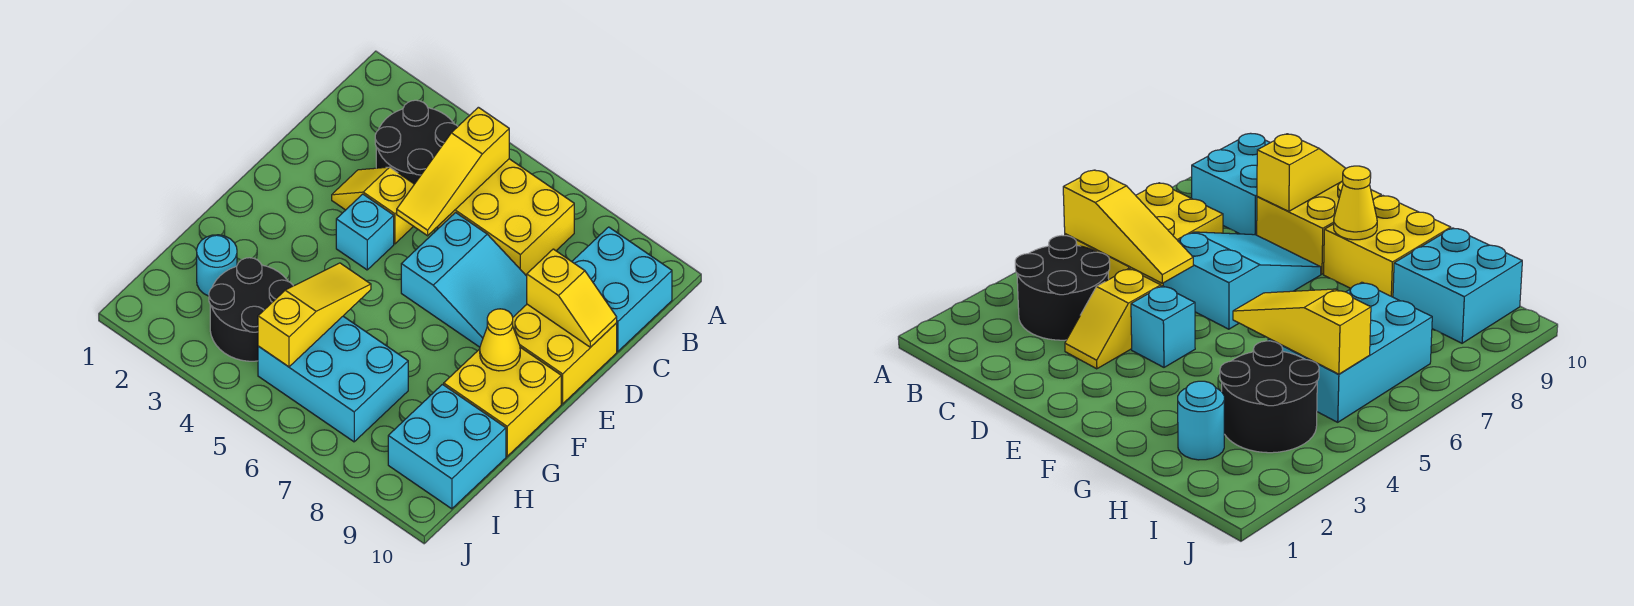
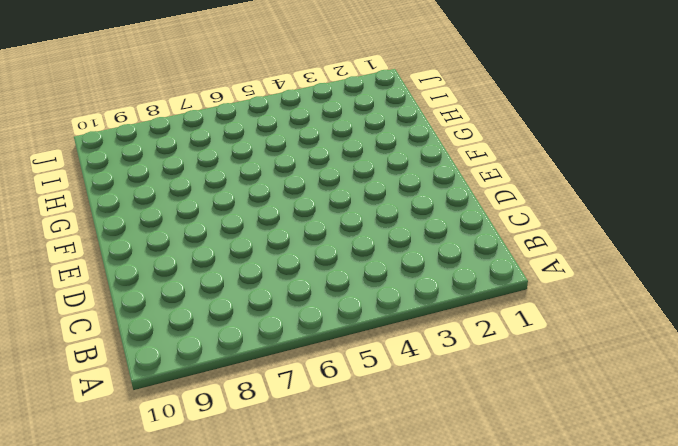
none -> black round brick B3:C4 level 1
none -> yellow brick B5:C7 level 1
none -> cyan brick B9:C10 level 1

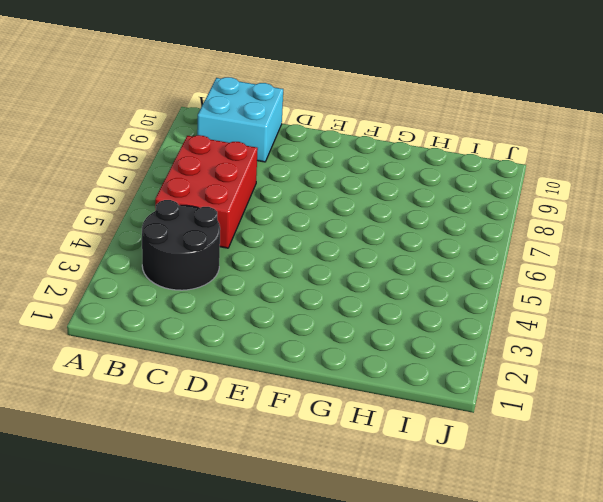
red brick B5:C7 level 1 -> yellow brick B5:C7 level 1
none -> yellow slope D3:D4 level 1 top 4
none -> cyan slope D6:E8 level 1 top 6
none -> yellow brick D9:E10 level 1

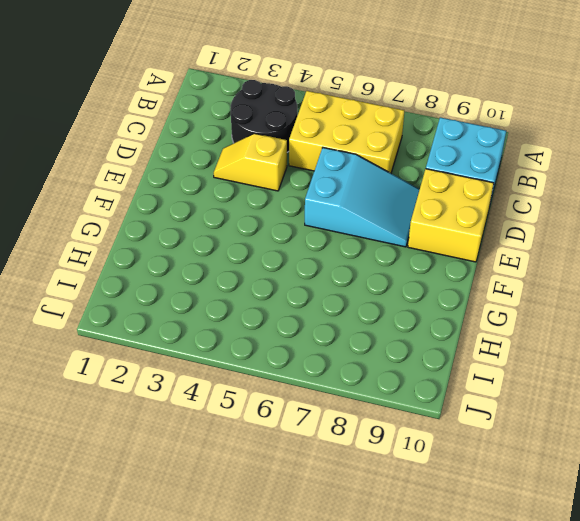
none -> cyan brick E4 level 1
none -> yellow brick F9:G10 level 1
none -> cyan round brick H2 level 1

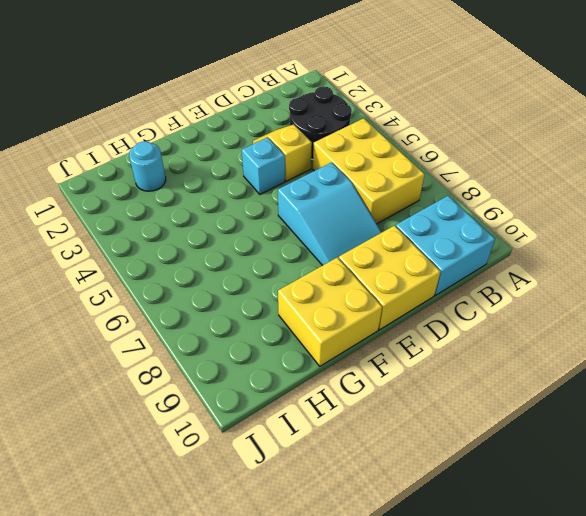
none -> black round brick H3:I4 level 1
none -> cyan brick H5:I7 level 1
none -> cyan brick H9:I10 level 1

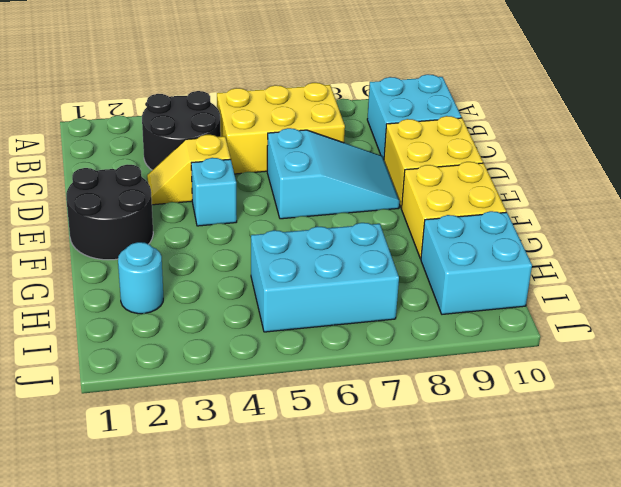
black round brick E1:F2 level 1 -> black round brick H3:I4 level 1
none -> yellow slope B5:D5 level 2 top B
none -> yellow slope D9:D10 level 2 top 9
none -> yellow cone F9 level 2

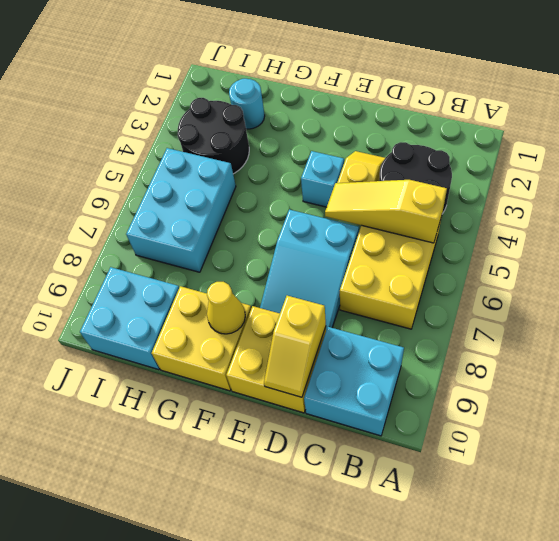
none -> yellow slope G5:I5 level 2 top I

